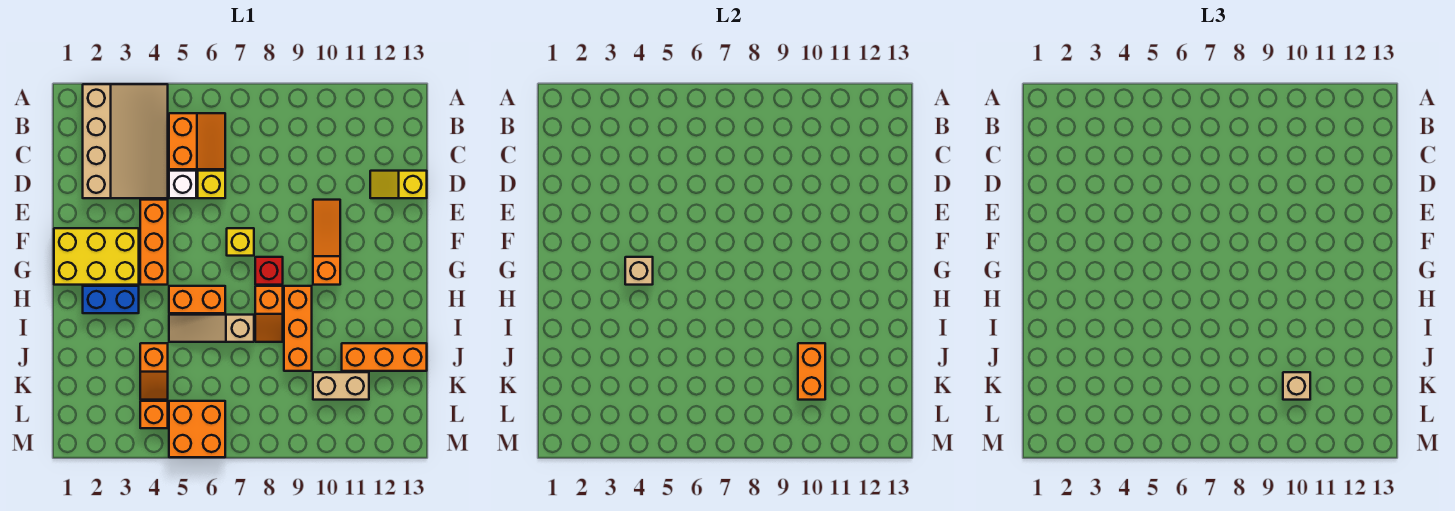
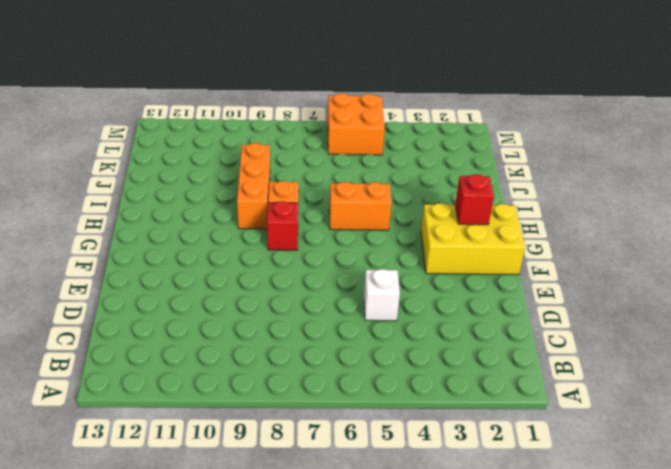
red brick G2 level 2 -> none
none -> tan slope A2:D4 level 1 top 2
none -> orange slope B5:C6 level 1 top 5
none -> yellow brick D6 level 1

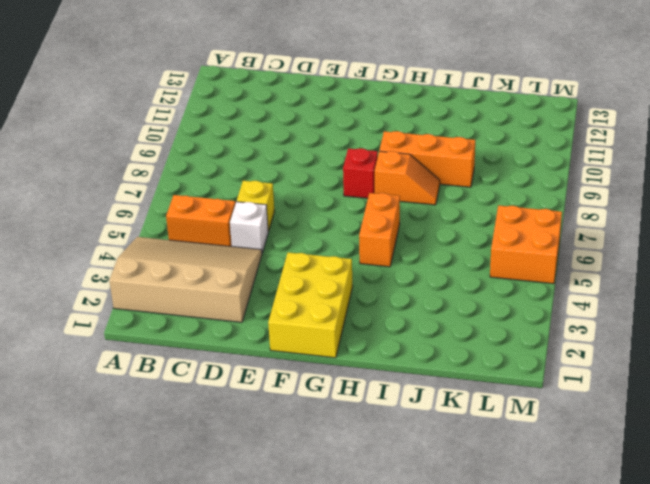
none -> yellow slope D12:D13 level 1 top 13
none -> orange brick E4:G4 level 1
none -> orange slope E10:G10 level 1 top G

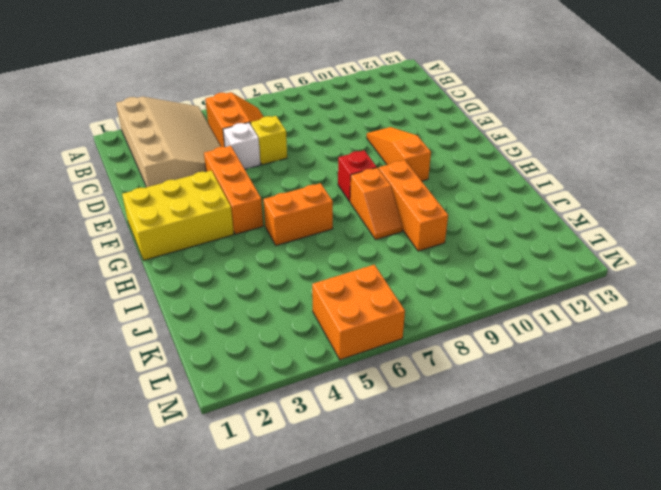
none -> yellow slope D12:D13 level 1 top 13
none -> yellow brick F7 level 1
none -> blue brick H2:H3 level 1

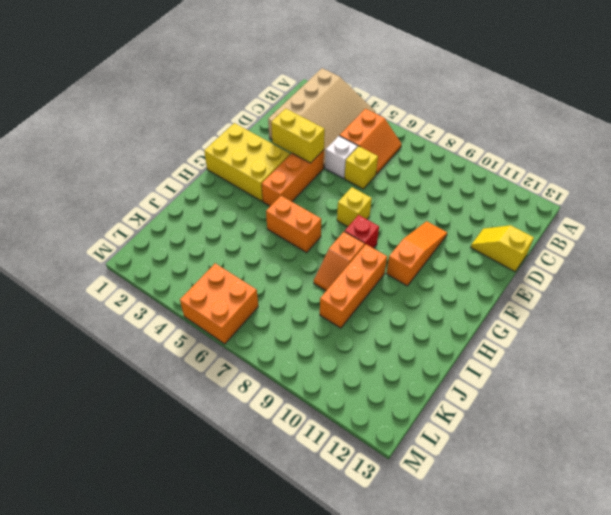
yellow brick E3:E4 level 2 -> none
none -> blue brick H2:H3 level 1
none -> tan slope I5:I7 level 1 top 7
none -> orange slope J4:K4 level 1 top J

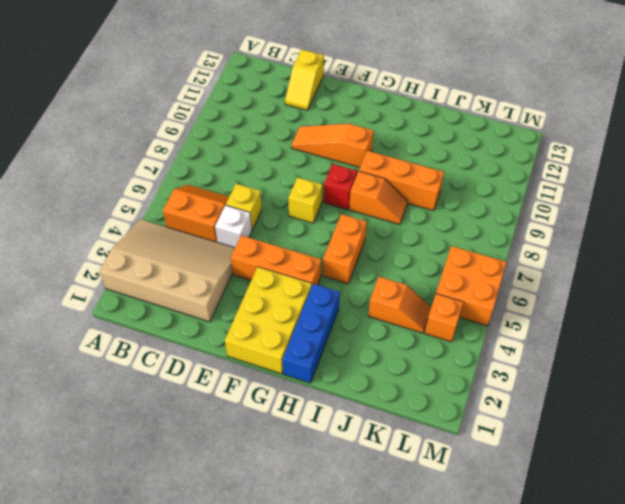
blue brick H1:H3 level 1 -> blue brick H2:H3 level 1
none -> tan slope I5:I7 level 1 top 7
none -> orange brick J11:J13 level 1
none -> tan brick K10:K11 level 1

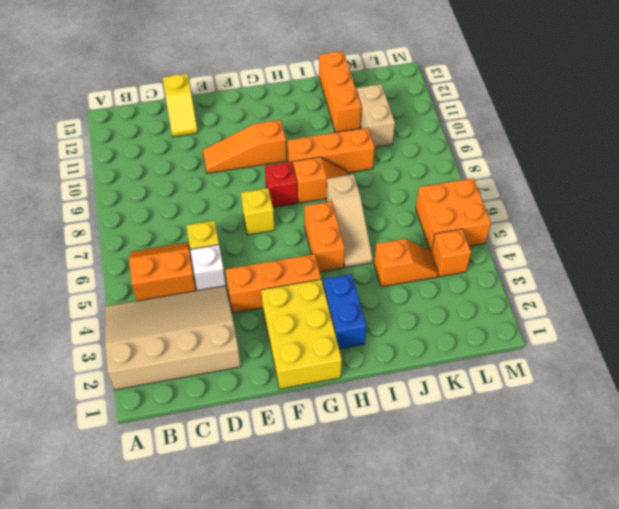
none -> tan brick G4 level 2
none -> orange brick J10:K10 level 2
none -> tan brick K10 level 3

